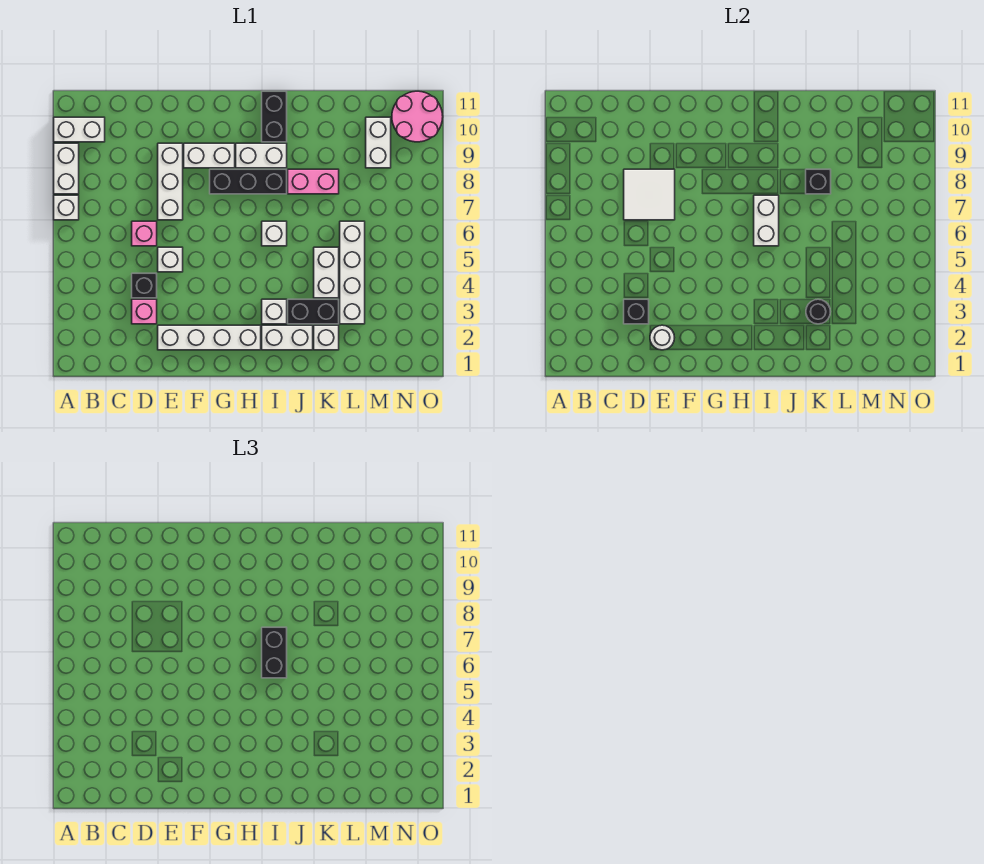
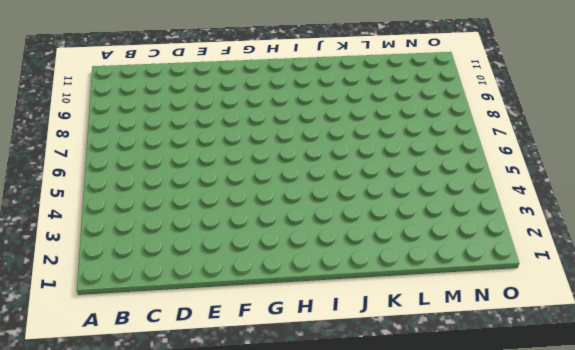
none -> white brick A7 level 1
none -> white brick A8:A9 level 1
none -> white brick A10:B10 level 1
none -> pink brick D3 level 1

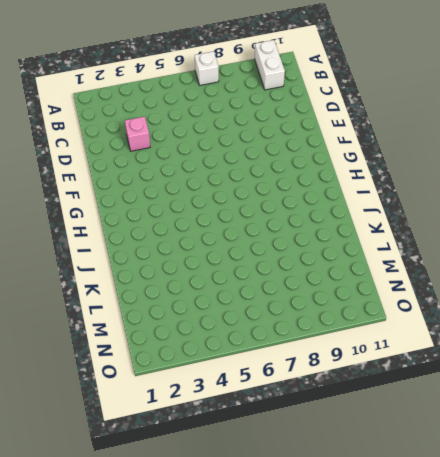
none -> white brick A8:A9 level 1
none -> black brick D4 level 1
none -> pink brick D6 level 1
none -> white brick E2:H2 level 1

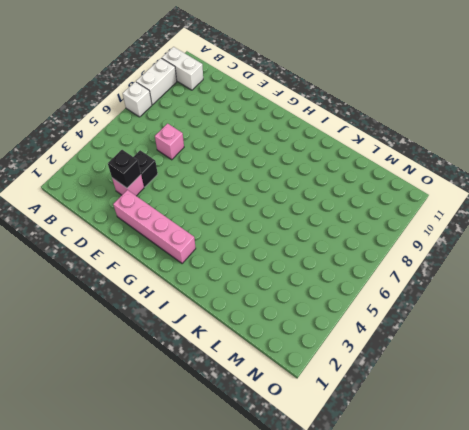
pink brick E2:H2 level 1 -> white brick E2:H2 level 1
none -> white brick E5 level 1
none -> white brick E7:E9 level 1
none -> white brick F9:G9 level 1
none -> black brick G8:I8 level 1

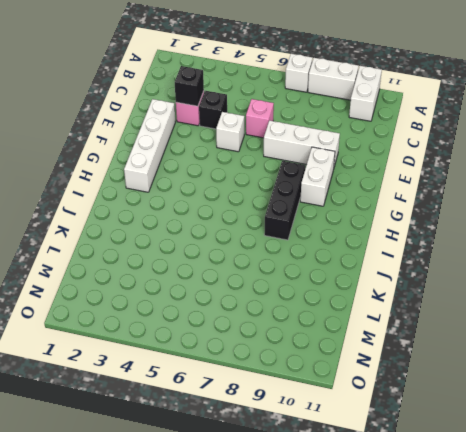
none -> white brick H9:I9 level 1
none -> white brick I2:J2 level 1
none -> white brick I3 level 1
none -> white brick I6 level 1

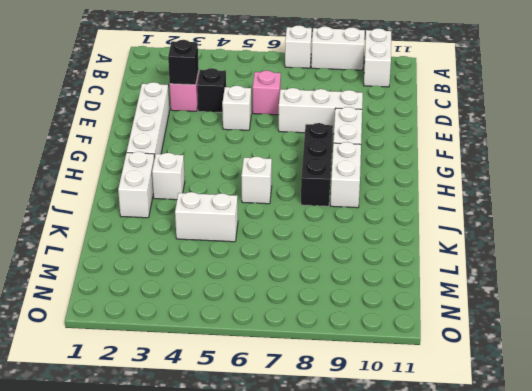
none -> black brick I10:I11 level 1
none -> black brick J3:K3 level 1
none -> pink brick J8:K8 level 1
none -> white brick K2 level 1

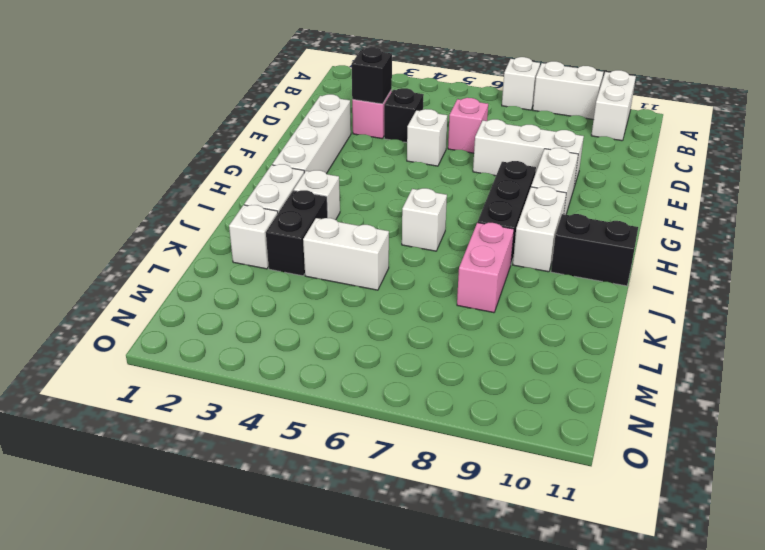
none -> white brick L3:L6 level 1
none -> white brick M9:M10 level 1
none -> pink round brick N10:O11 level 1
none -> white tile D7:E8 level 2

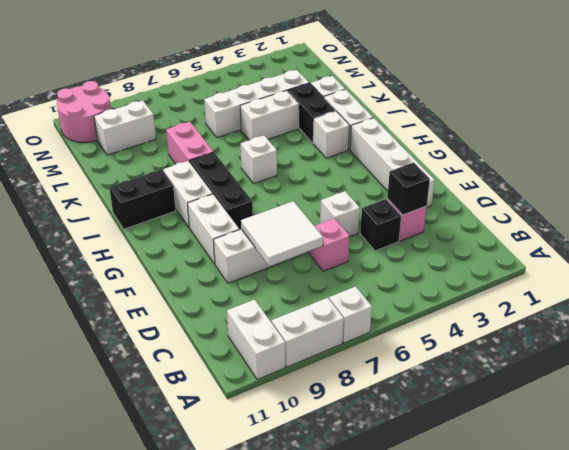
none -> white round brick E2 level 2
none -> white brick I6:I7 level 2
none -> black round brick K3 level 2
none -> black brick K8 level 2

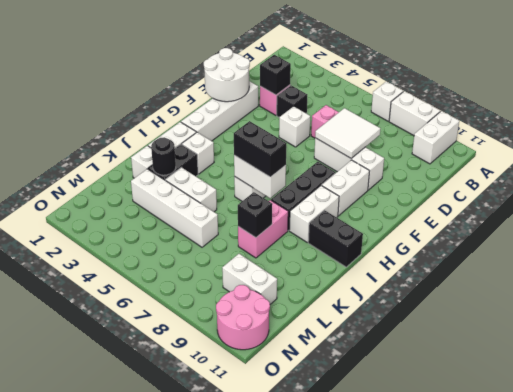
white round brick E1:F2 level 2 -> white round brick E2 level 2

